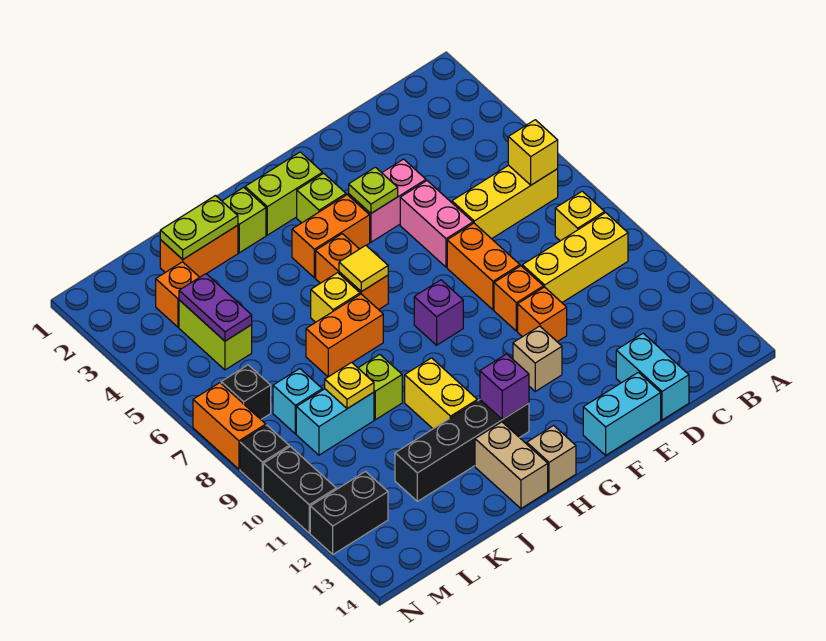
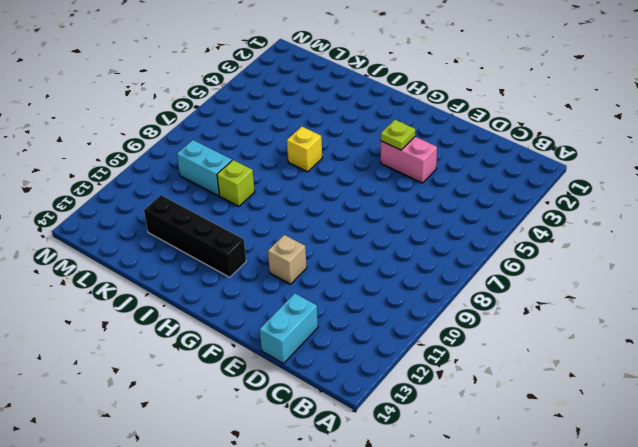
none -> yellow brick B6:D6 level 1
none -> yellow brick B8 level 1
none -> yellow brick B9:D9 level 1
none -> pink brick E5:E6 level 1

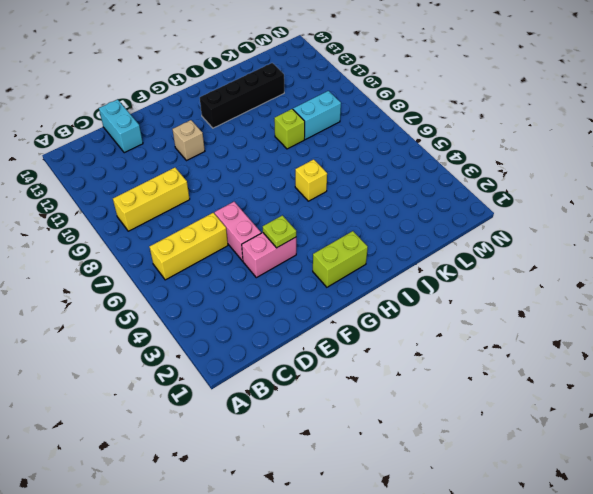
none -> yellow brick B8 level 1
none -> orange brick E7:E8 level 1
none -> orange brick E9 level 1
none -> orange brick E10 level 1

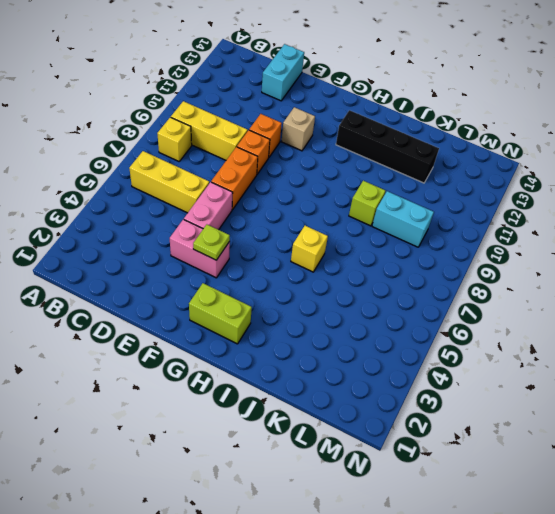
none -> cyan brick E14:F14 level 1
none -> lime brick G3 level 1
none -> orange brick G4:H4 level 1
none -> purple brick G8 level 1

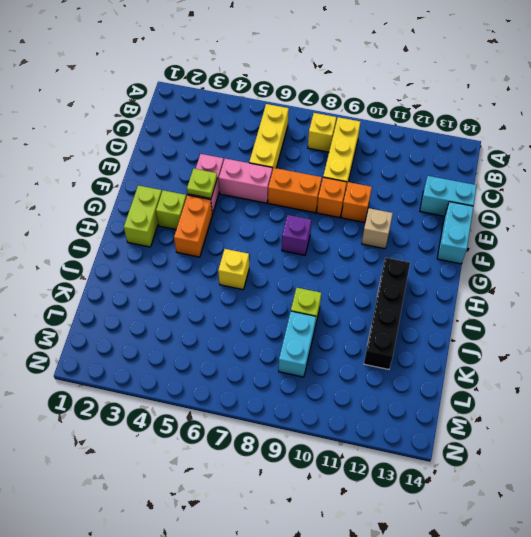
none -> orange brick H5:H6 level 1
none -> tan brick H14 level 1
none -> lime brick I2 level 1
none -> orange brick I7:J7 level 1

